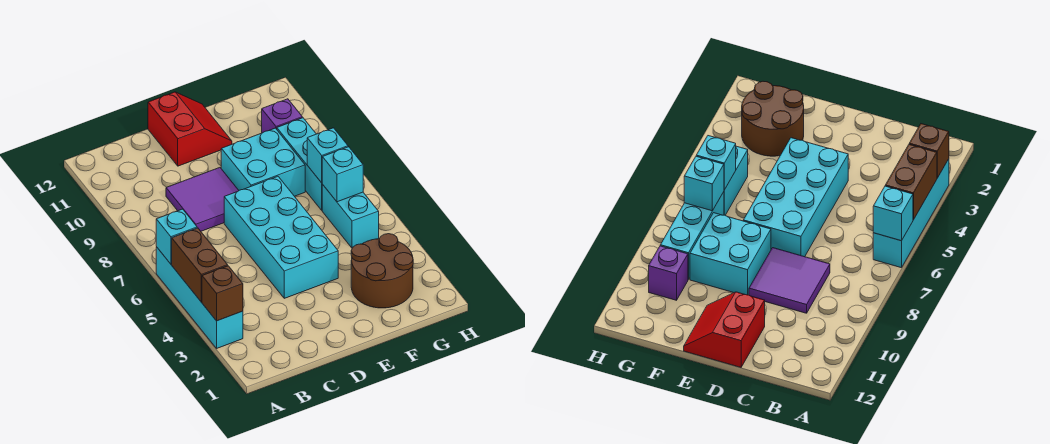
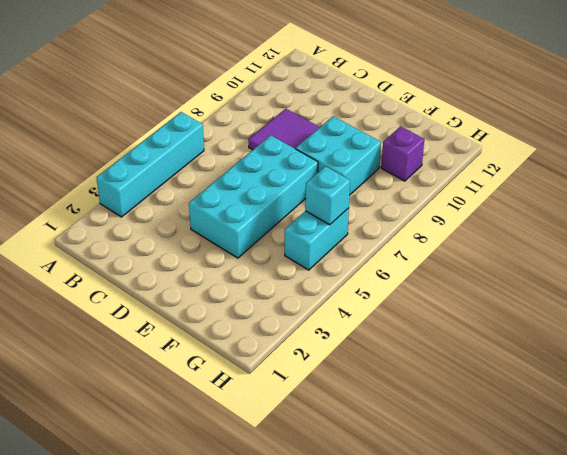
none -> red slope D11:E12 level 1 top D
none -> brown round brick F2:G3 level 1
none -> cyan brick G7:G9 level 1

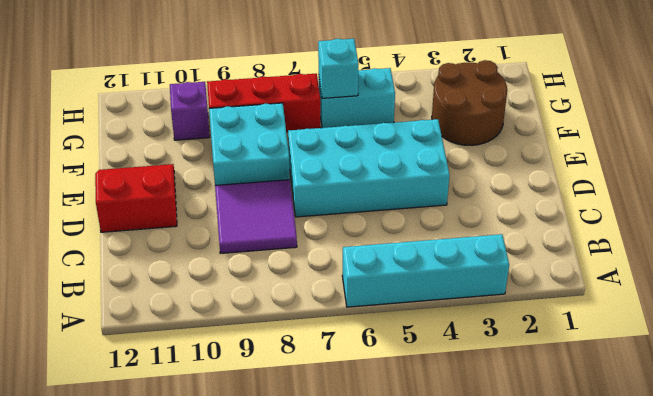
red brick G7:G9 level 1 -> cyan brick G7:G9 level 1
none -> brown brick A3 level 2
none -> brown brick A4:A5 level 2
none -> cyan brick A6 level 2

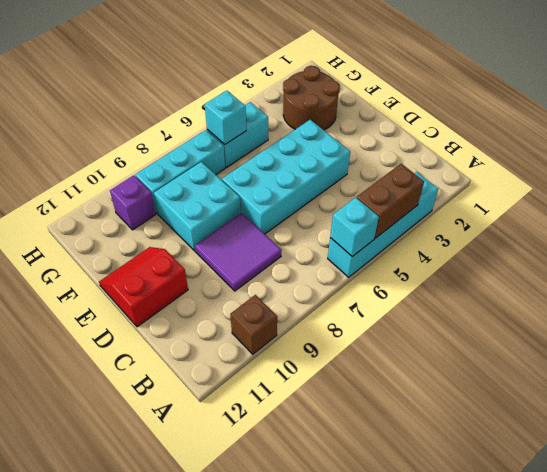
brown brick A10 level 1 -> brown brick A3 level 2
none -> cyan brick G7 level 2

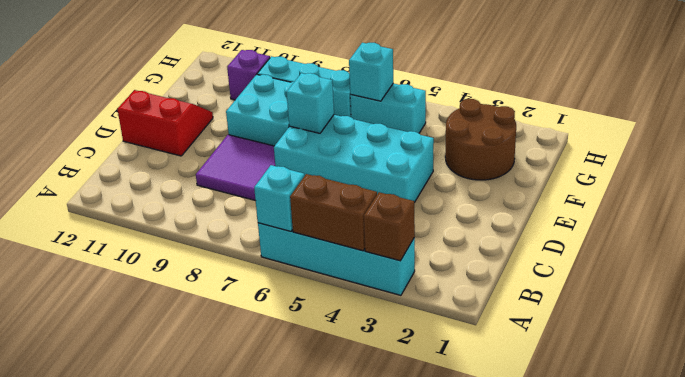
cyan brick E7 level 2 -> cyan brick G7 level 2

